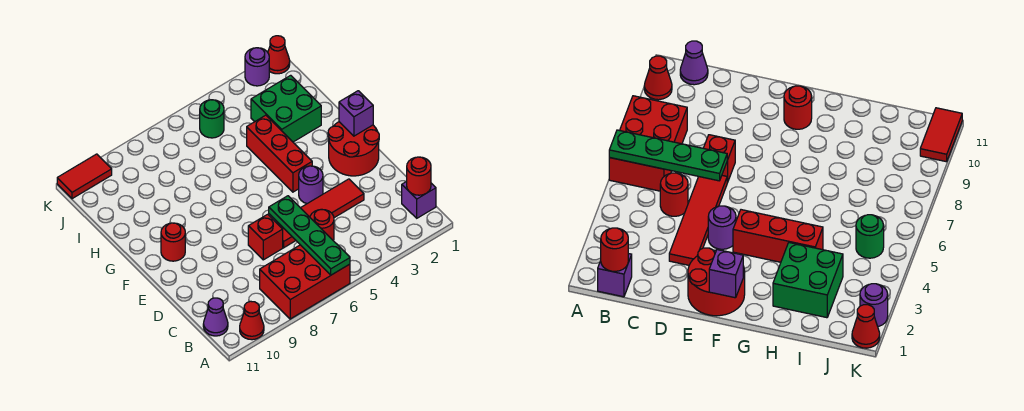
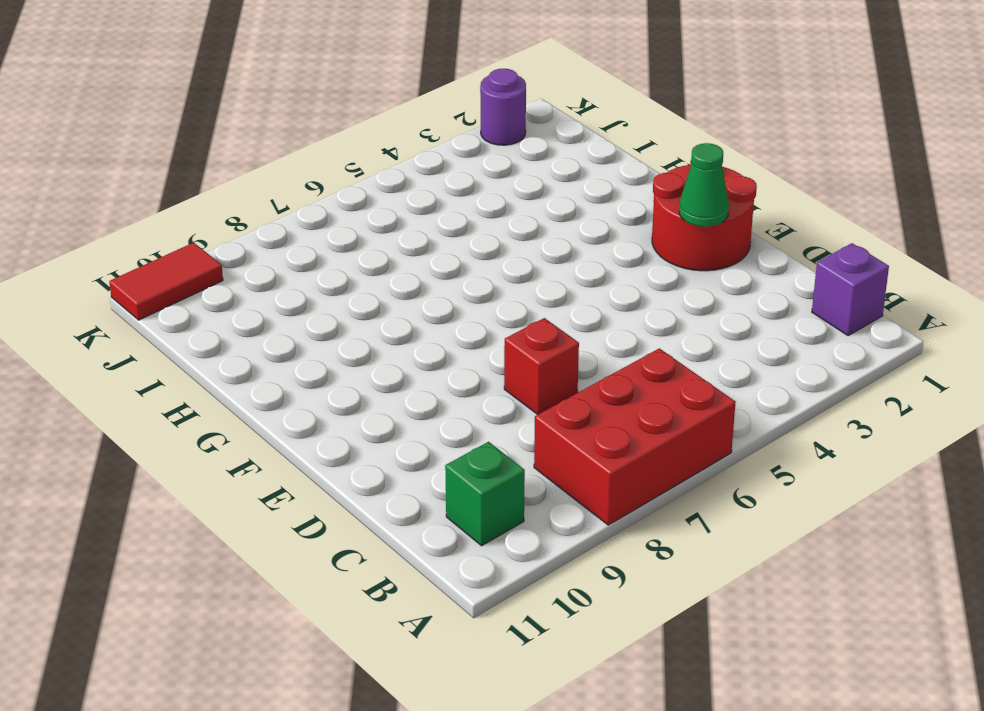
green brick B10 level 1 -> none
green cone E2 level 2 -> none
none -> red cone A10 level 1
none -> purple cone B11 level 1
none -> red round brick C5 level 1

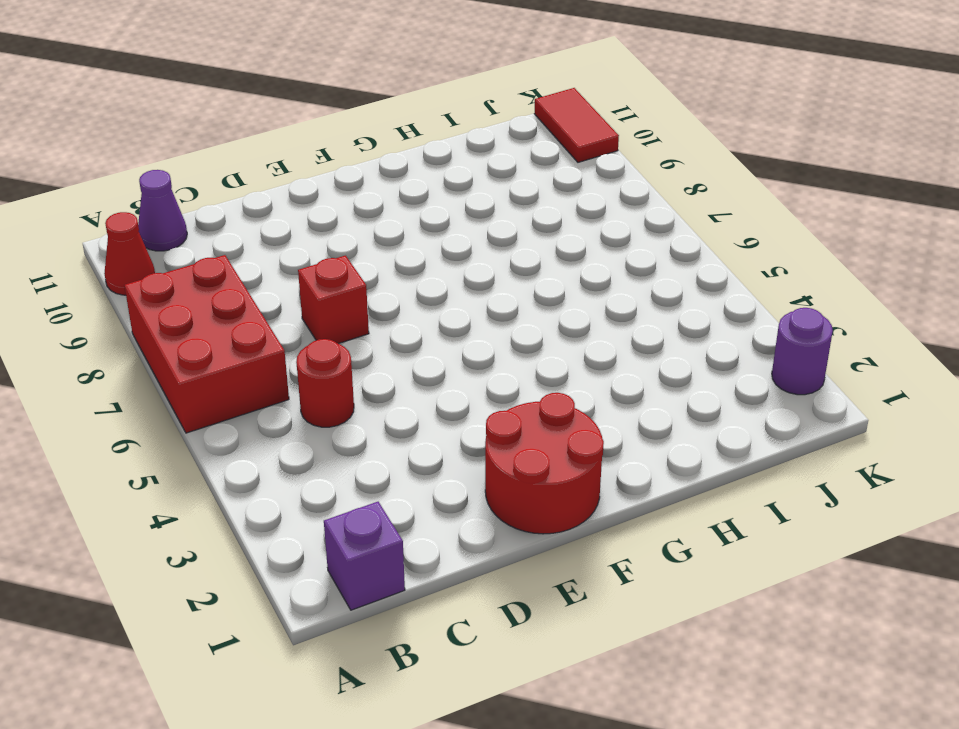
none -> red tile D3:D6 level 1
none -> purple round brick E4 level 1
none -> red brick F4:H4 level 1

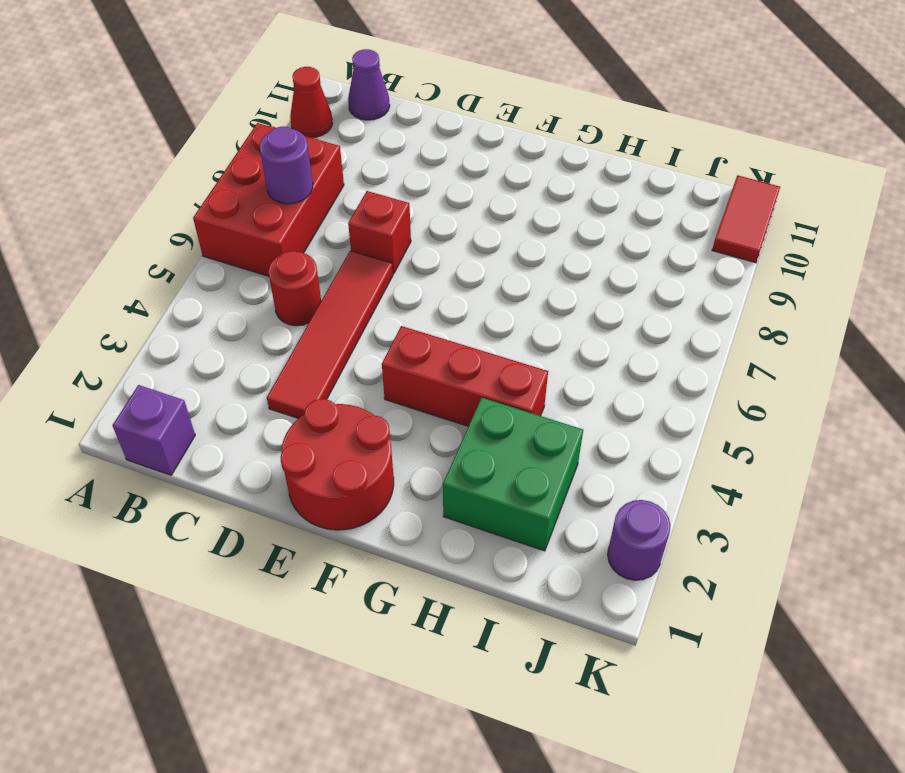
purple round brick B7 level 2 -> purple round brick E4 level 1
none -> red round brick F10 level 1
none -> green round brick J5 level 1
none -> red cone K1 level 1

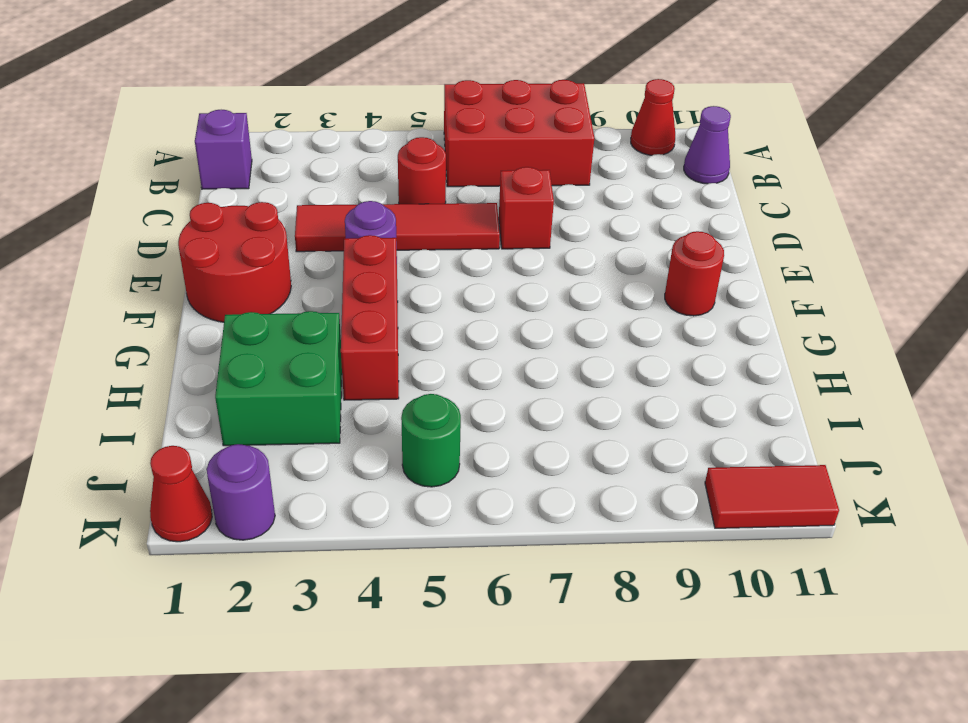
none -> green plate A6:D6 level 2
none -> red round brick B1 level 2
none -> purple brick F1 level 2

